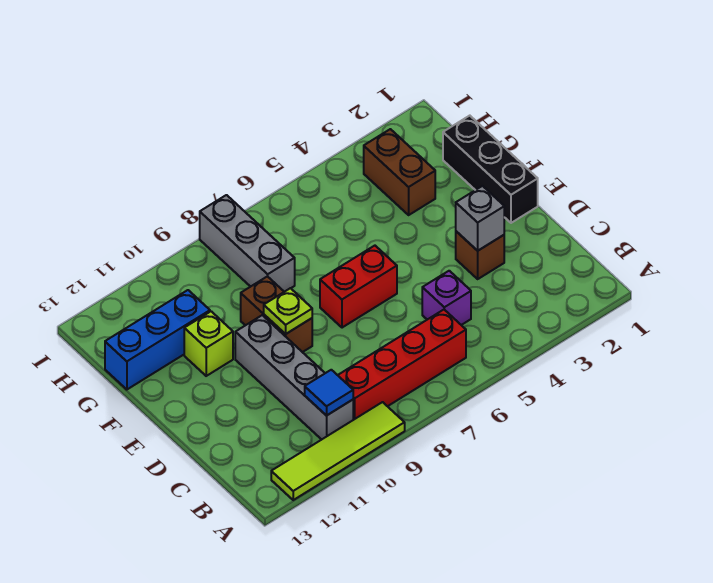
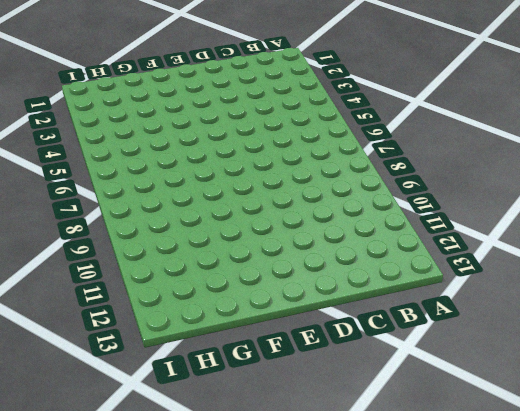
none -> lime tile A9:A12 level 1
none -> red brick B6:B9 level 1
none -> grey brick B10:E10 level 1

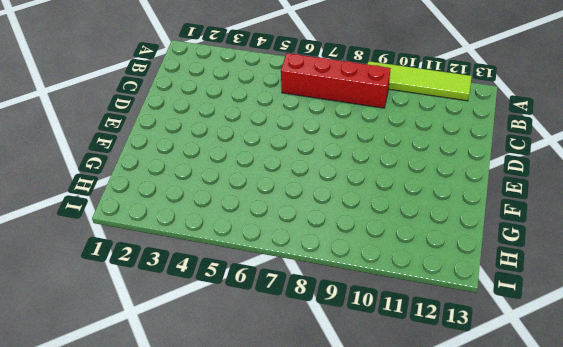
none -> grey brick B10:E10 level 1
none -> purple brick C5 level 1
none -> brown brick D3 level 1

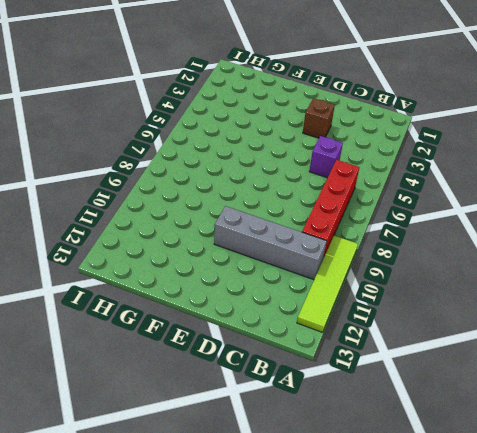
none -> black brick E1:G1 level 1
none -> red brick E6:E7 level 1
none -> brown brick E9:F9 level 1

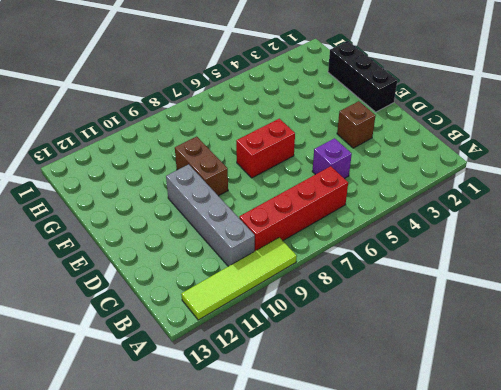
none -> lime brick F11 level 1
none -> brown brick G3:H3 level 1
none -> grey brick G8:I8 level 1

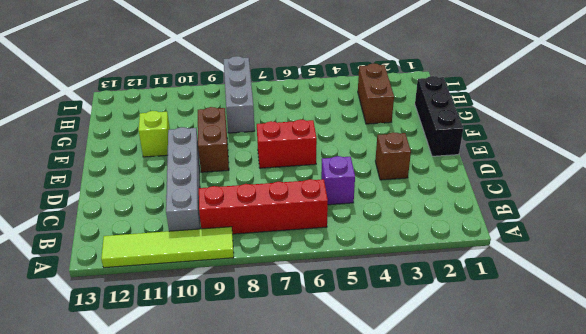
none -> blue brick G11:G13 level 1
none -> blue tile B10 level 2
none -> grey brick D3 level 2

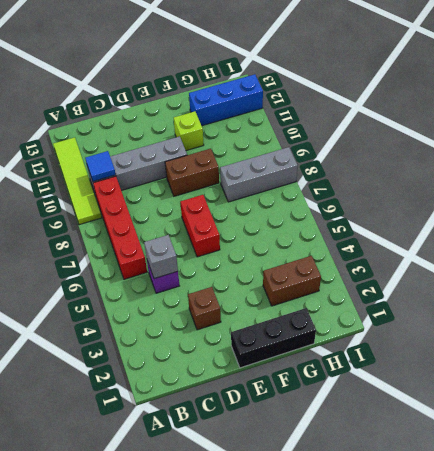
grey brick C5 level 2 -> grey brick D3 level 2
blue brick G12:I12 level 1 -> blue brick G11:G13 level 1
none -> lime plate E9 level 2

